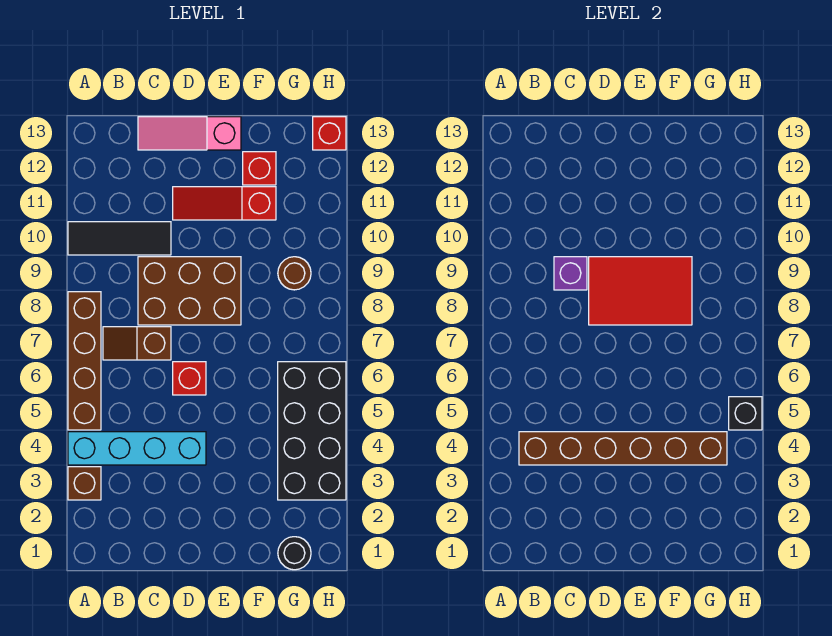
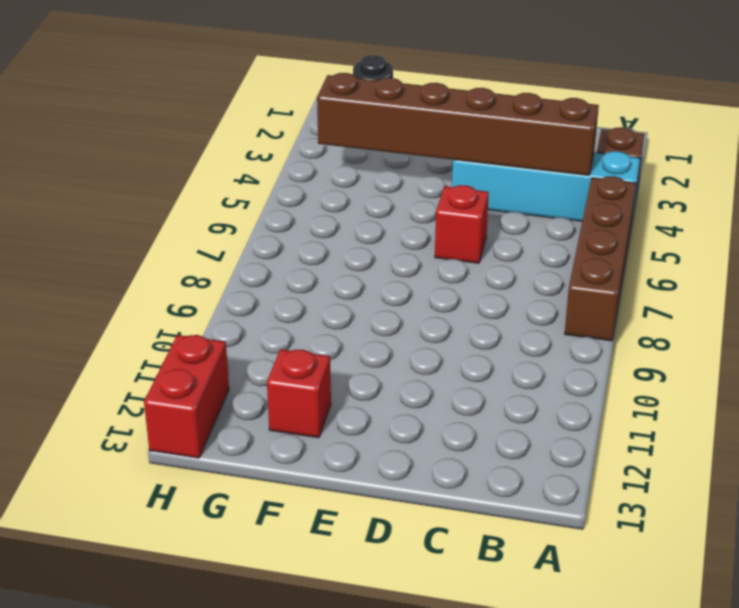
red brick H12:H13 level 1 -> red brick H13 level 1
none -> black tile A10:C10 level 1
none -> brown slope B7:C7 level 1 top C
none -> brown brick C8:E9 level 1

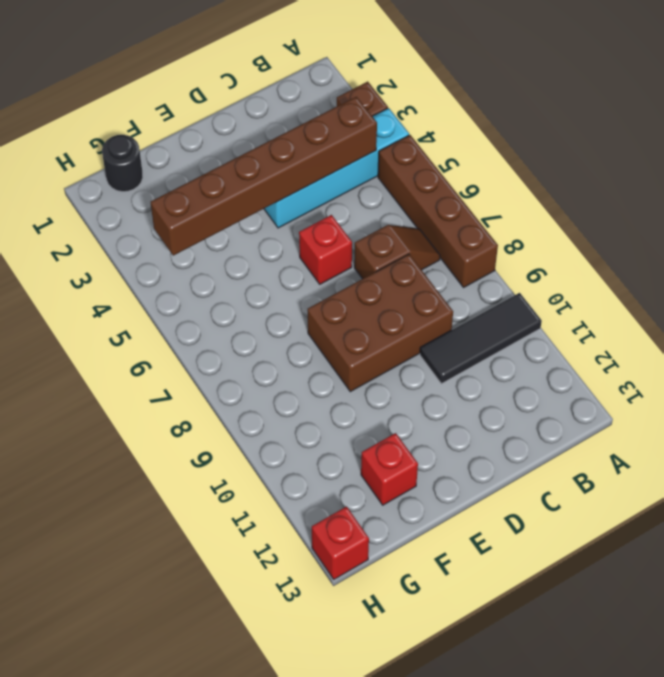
none -> pink slope C13:E13 level 1 top E
none -> red slope D11:F11 level 1 top F
none -> black brick G3:H6 level 1

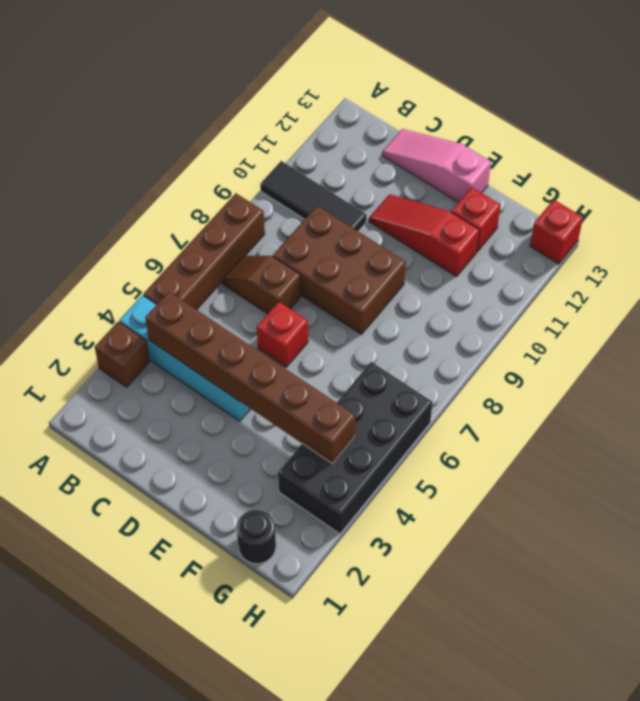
none -> brown round brick G9 level 1
none -> purple brick C9 level 2
none -> red tile D8:F9 level 2

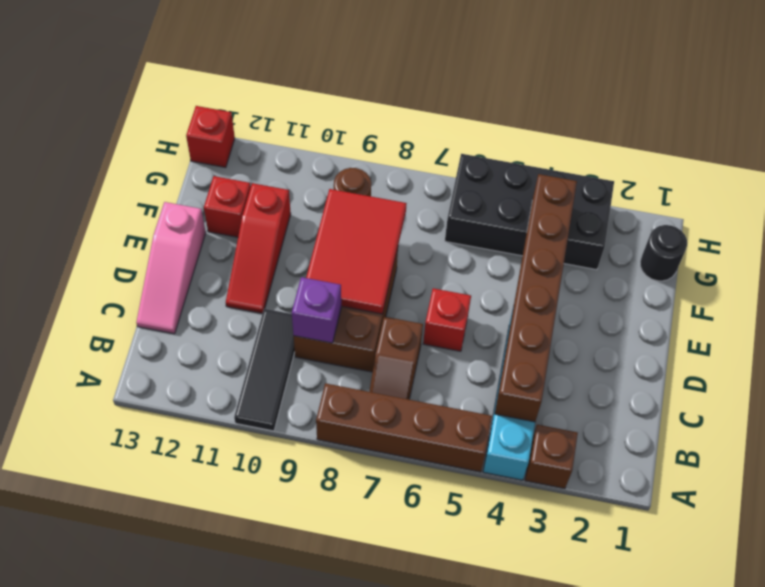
none -> black brick H5 level 2

